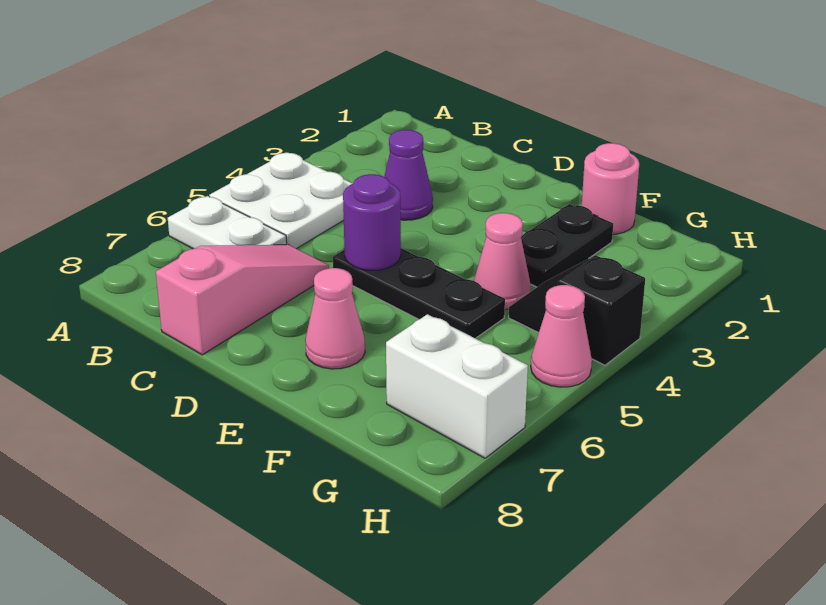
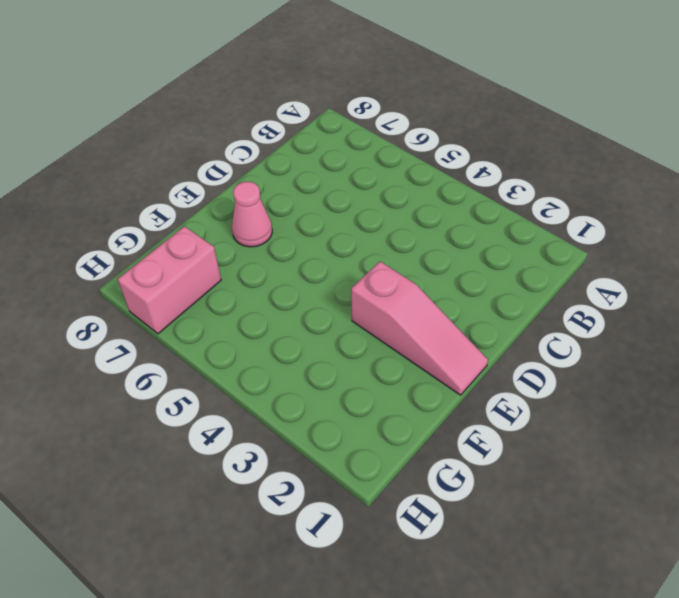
pink slope E1:E3 level 1 top 3 -> pink slope C6:C8 level 1 top 8
pink brick G7:H7 level 1 -> white brick G7:H7 level 1
none -> white plate A4:B5 level 1
none -> white plate A6:B6 level 1
none -> purple cone C3 level 1

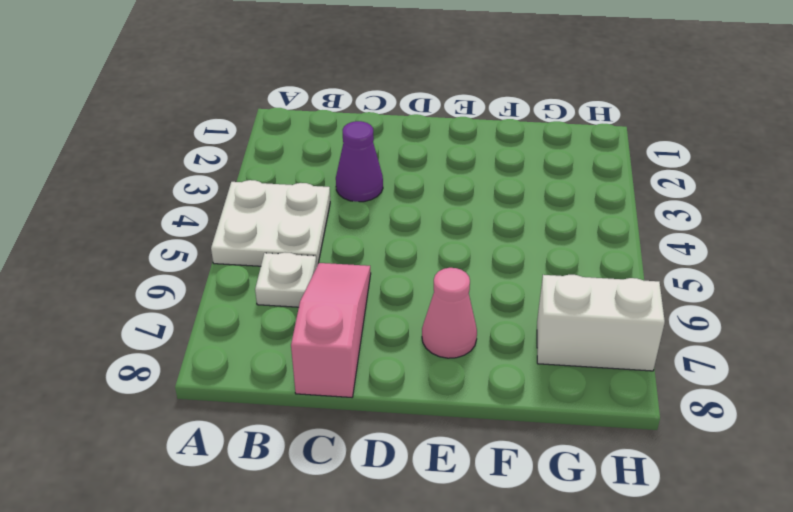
white plate B6 level 1 -> white plate A6:B6 level 1
none -> black plate D5:F5 level 1
none -> pink round brick F1 level 1
none -> black plate F2:F3 level 1

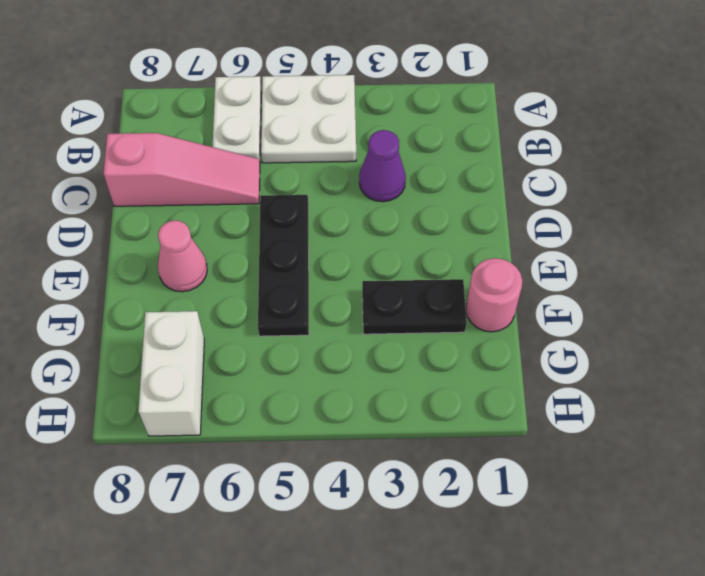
none -> pink cone F4 level 1
none -> black slope G4:H4 level 1 top H
none -> pink cone H5 level 1

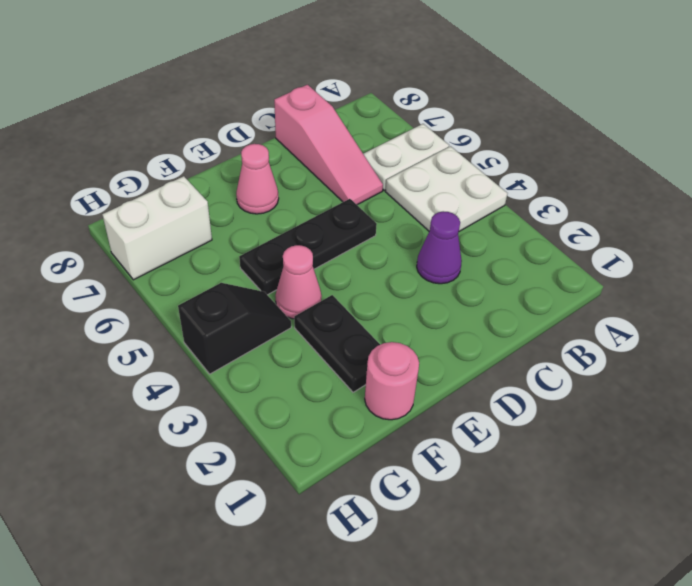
none -> pink cone H5 level 1
none -> purple round brick D5 level 2

